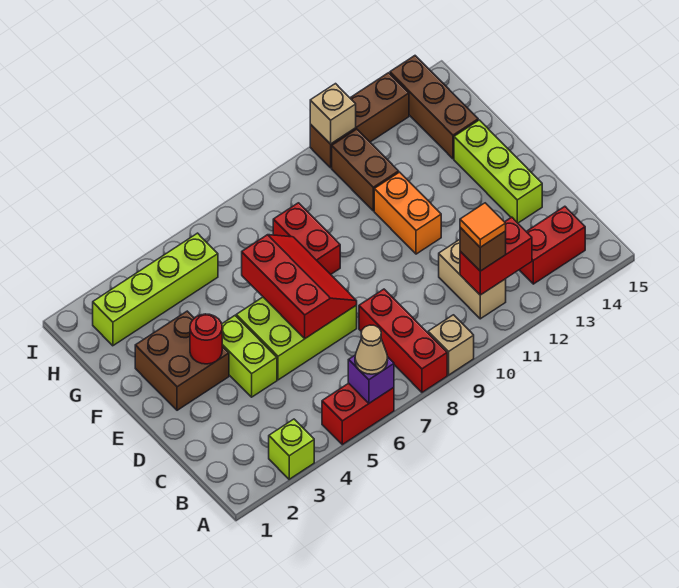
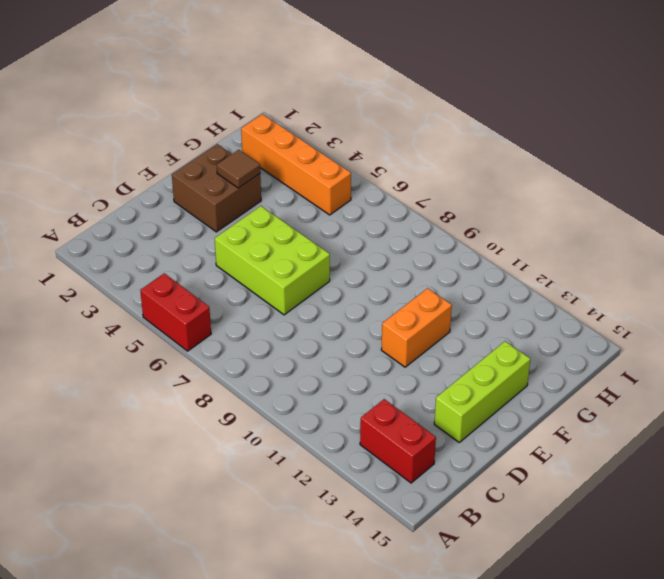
brown tile F3 level 2 -> none
orange brick H2:H5 level 1 -> lime brick H2:H5 level 1
none -> lime brick A3 level 1
none -> red brick A8:C8 level 1
none -> tan brick A9 level 1

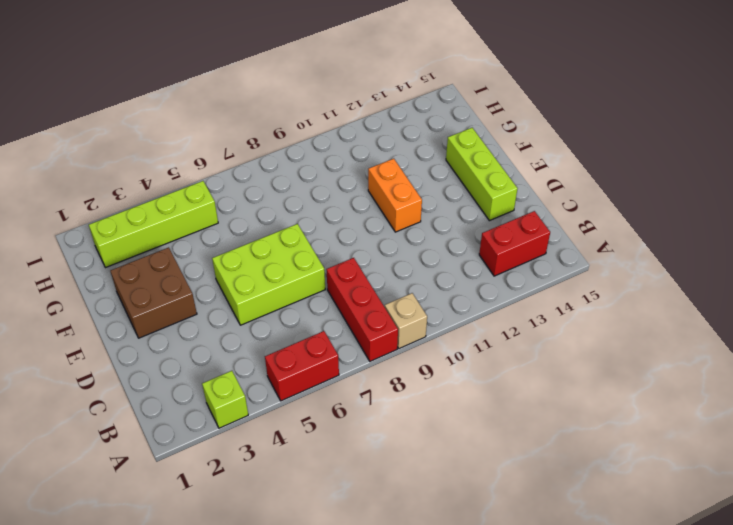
none -> tan brick B11:C11 level 1
none -> lime brick D4:E4 level 1
none -> red brick F8:G8 level 1

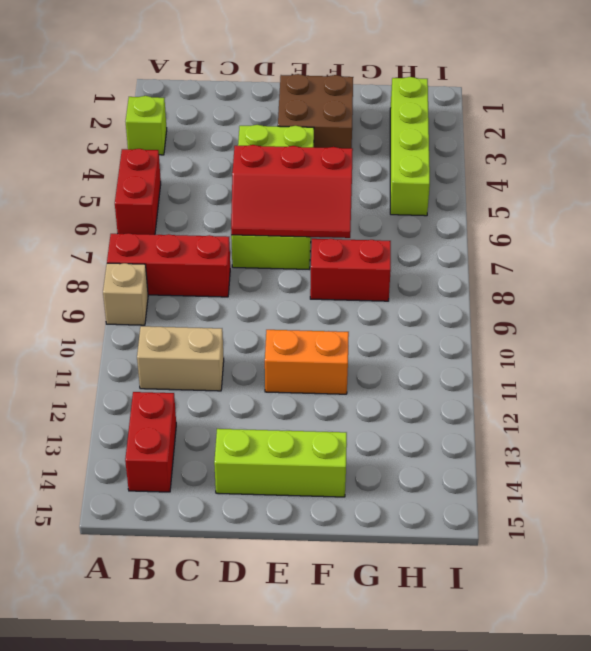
none -> brown brick G11:H11 level 1
none -> brown brick G14:I14 level 1
none -> brown brick I11:I13 level 1

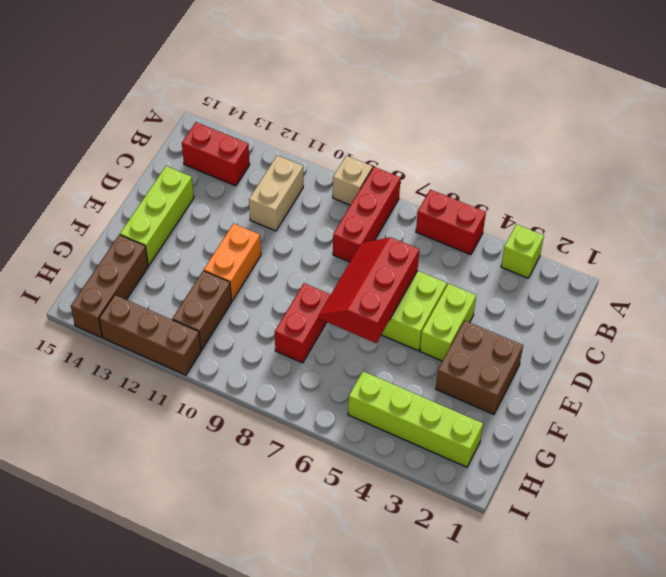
none -> purple brick A6 level 2
none -> red brick B11:B12 level 2
none -> red round brick E3 level 2

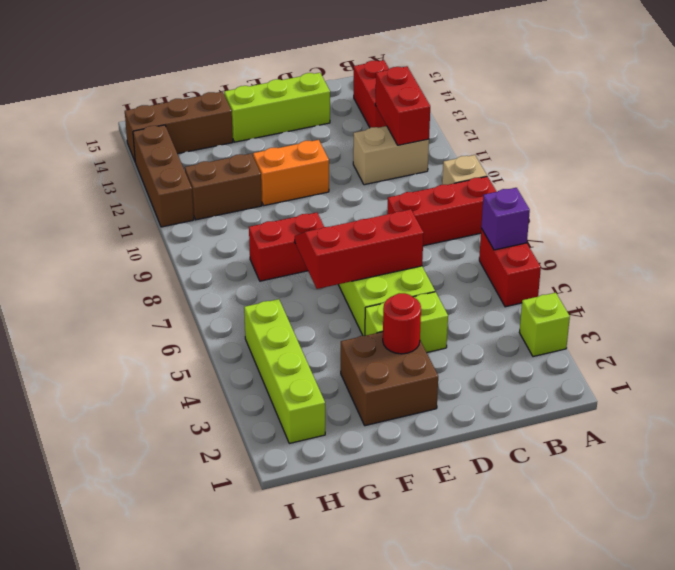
none -> tan brick I11 level 2
none -> tan cone A6 level 3
none -> brown brick B11 level 3

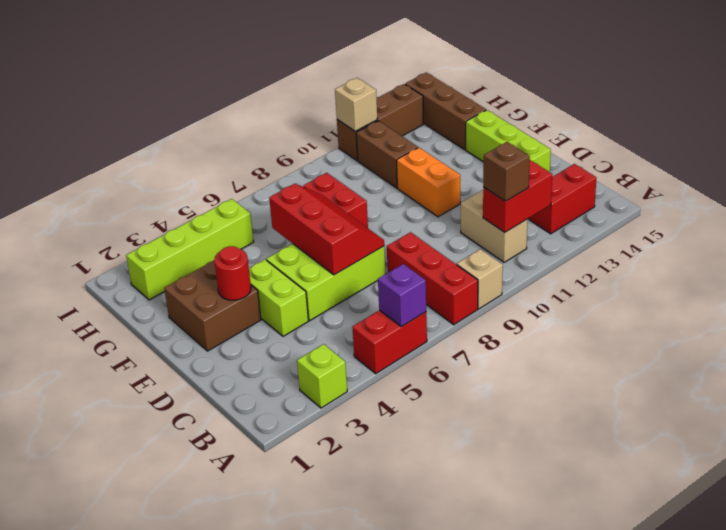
none -> tan cone A6 level 3
none -> orange tile B11 level 4

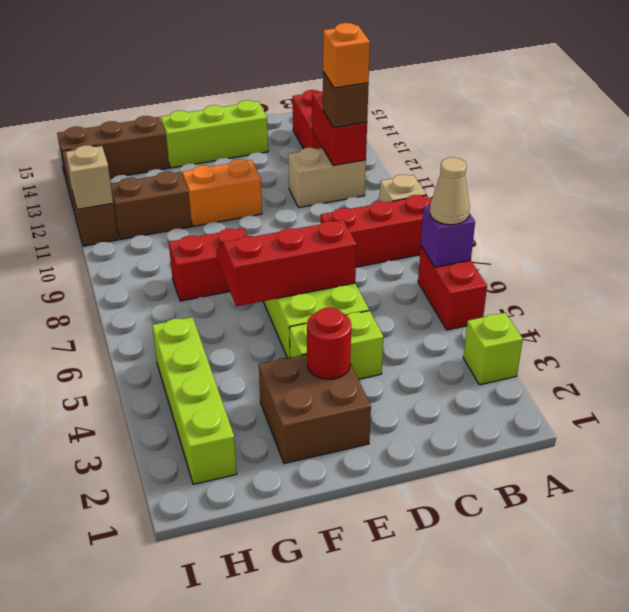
orange brick B11 level 4 -> orange tile B11 level 4

